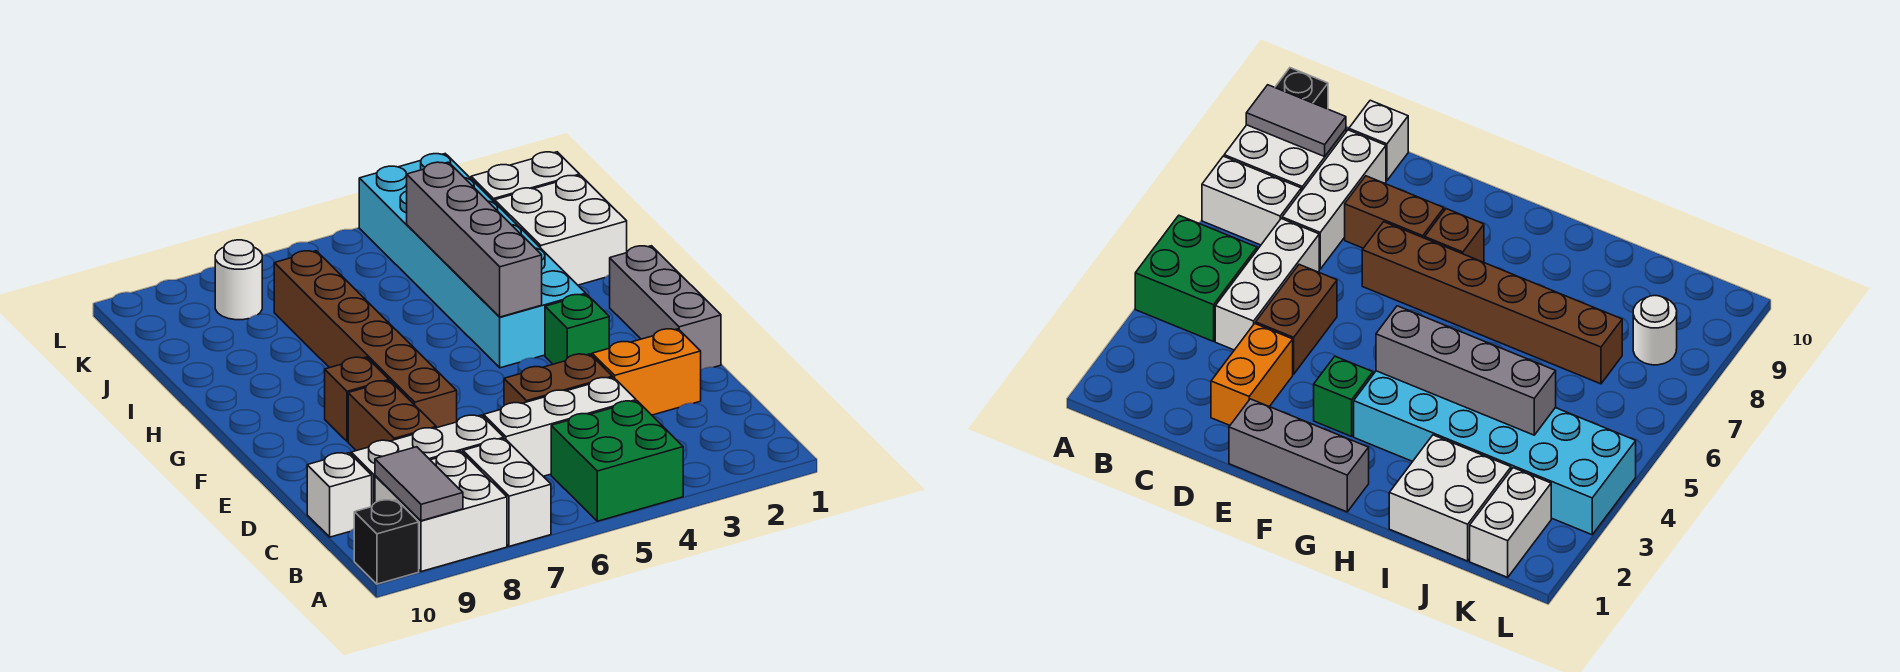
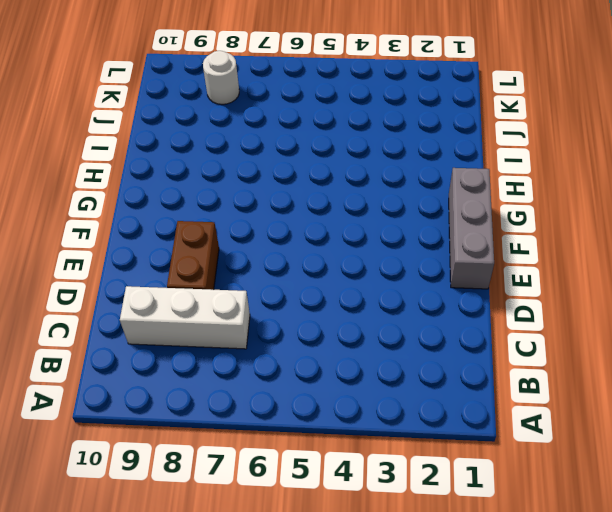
none -> green brick A4:B5 level 1
none -> white brick A7:B7 level 1
none -> white brick A8:B9 level 1

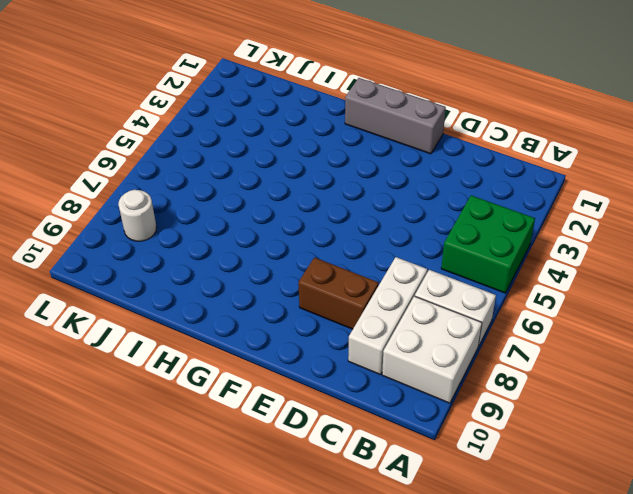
none -> black brick A10 level 1
none -> white brick C4:C6 level 1
none -> white brick C10 level 1

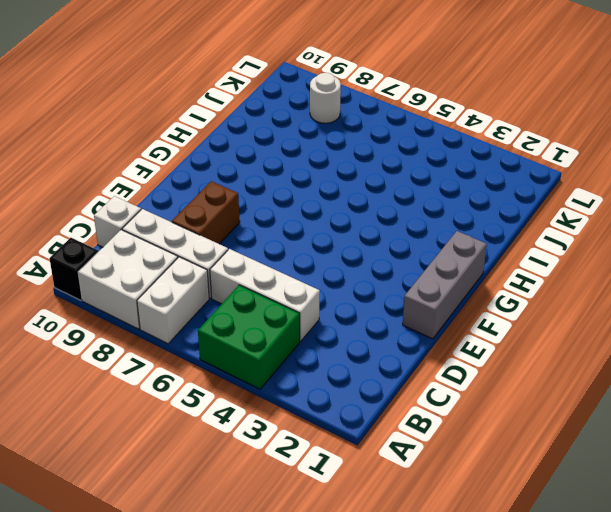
none -> orange brick D2:D3 level 1
none -> brown brick D4:D5 level 1
none -> brown brick E7:J7 level 1

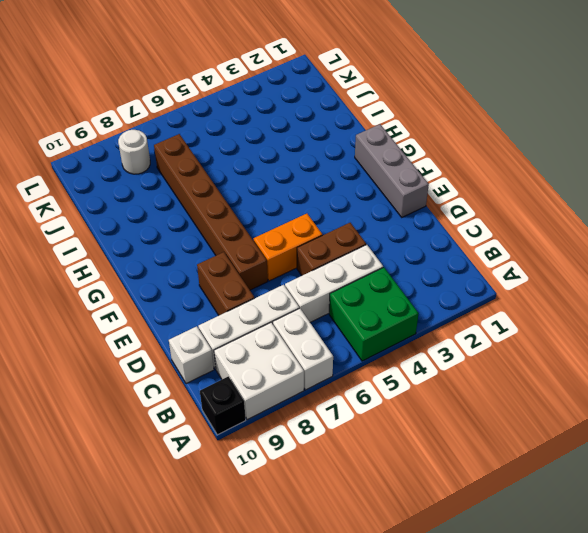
orange brick E5:E6 level 1 -> orange brick D2:D3 level 1
none -> green brick F3 level 1
none -> brown brick F8 level 1
none -> cyan brick G3:L4 level 1

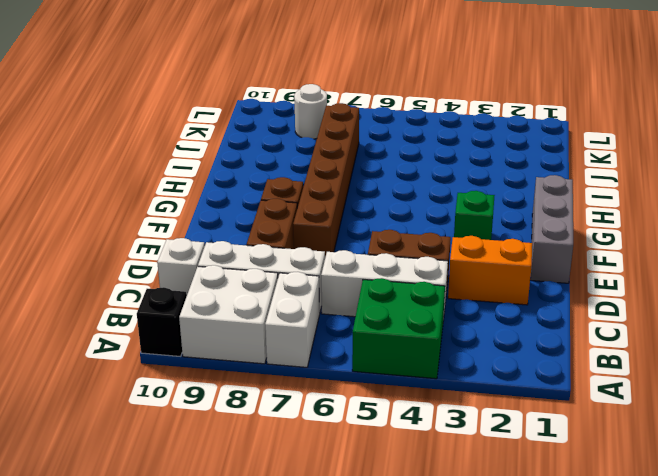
none -> cyan brick G3:L4 level 1
none -> white brick I1:J2 level 1
none -> white brick K1:K2 level 1

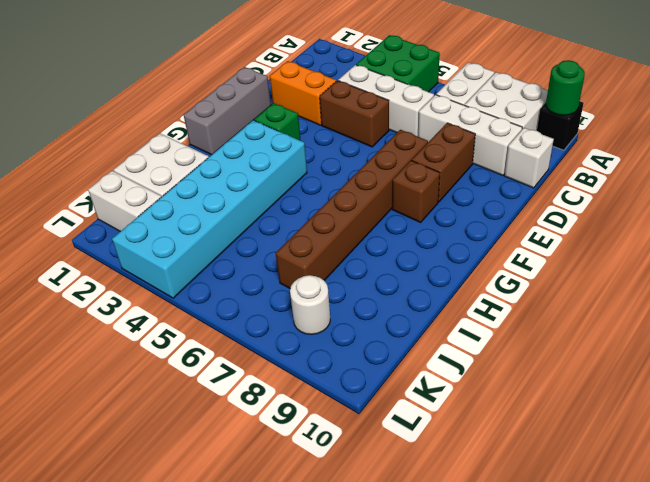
green round brick A10 level 2 -> none
none -> grey tile A9:B9 level 2
none -> grey brick G4:J4 level 2

